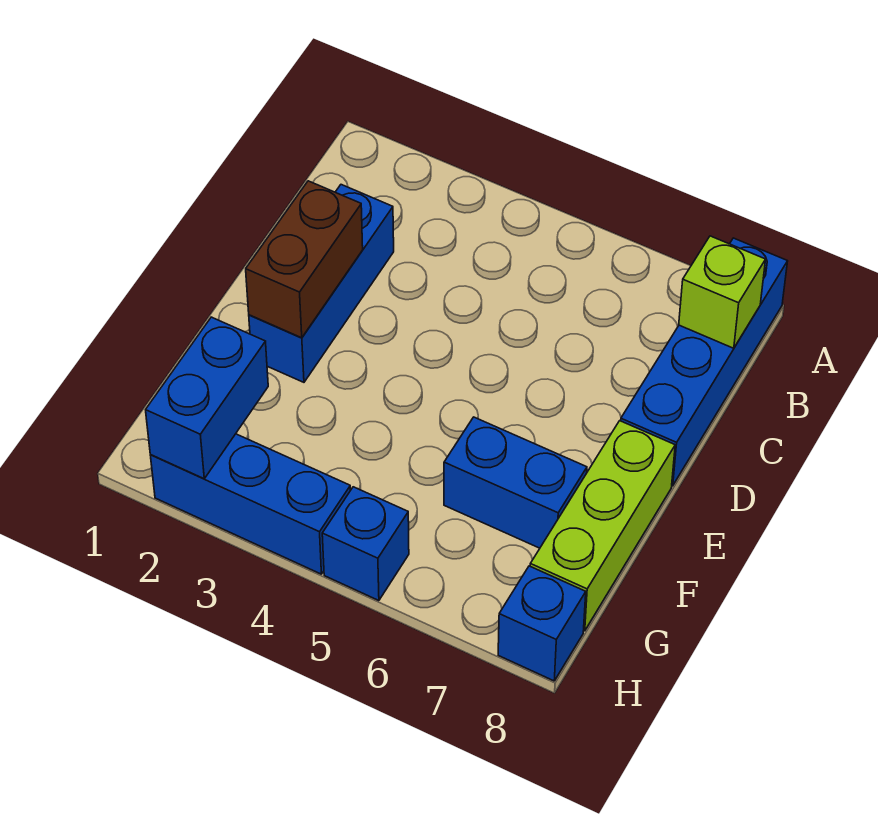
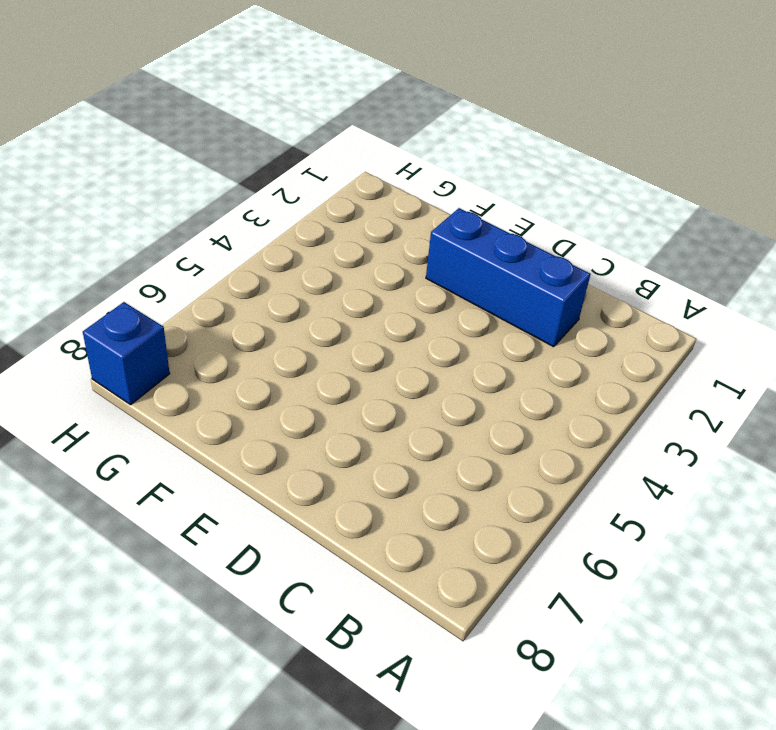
none -> blue brick A8:D8 level 1
none -> lime brick E8:G8 level 1

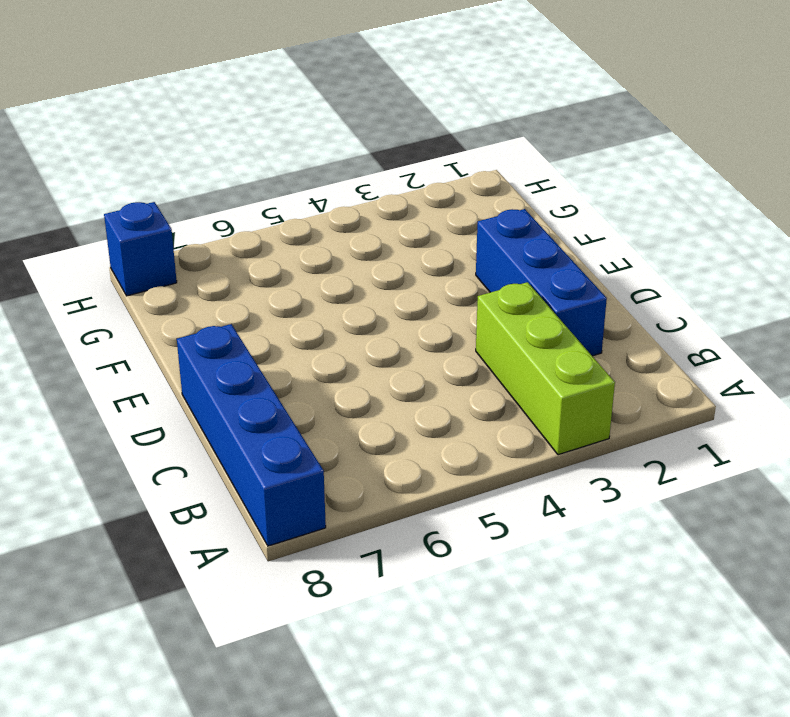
lime brick A3:C3 level 1 -> lime brick E8:G8 level 1
none -> blue brick F6:F7 level 1
none -> blue brick H2:H4 level 1

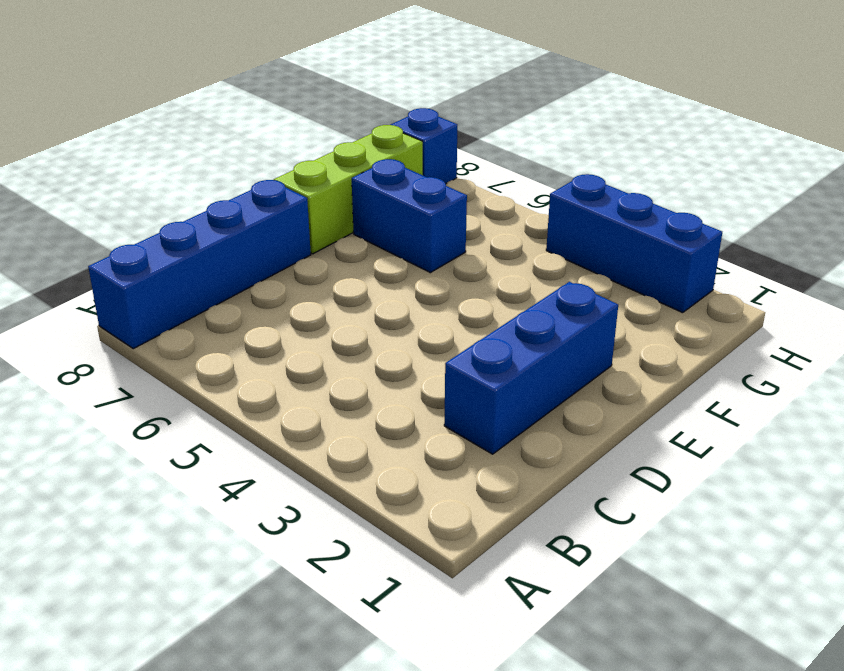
none -> blue brick H5 level 1
none -> lime brick B8 level 2

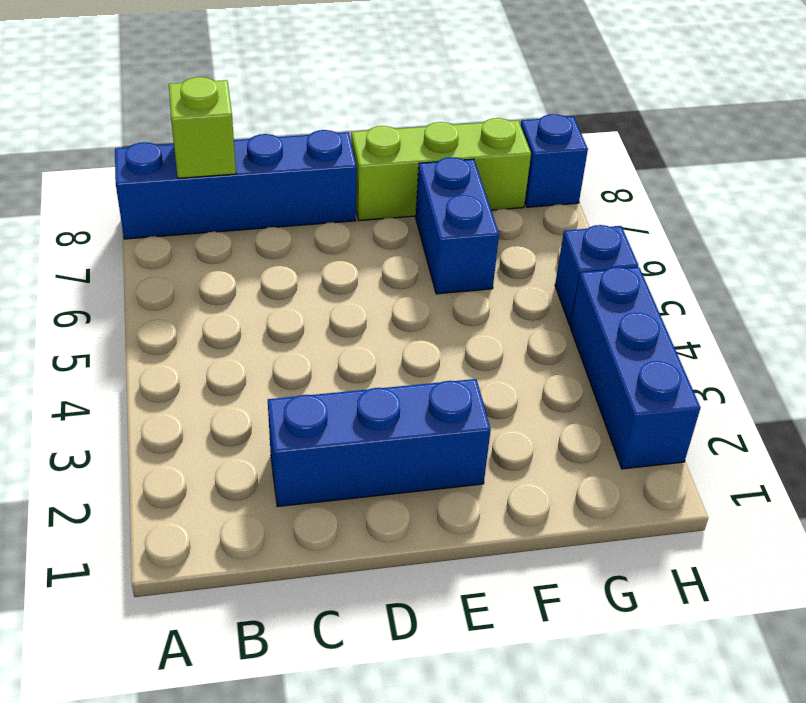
none -> brown brick D2:E2 level 2
none -> blue brick G2:H2 level 2

